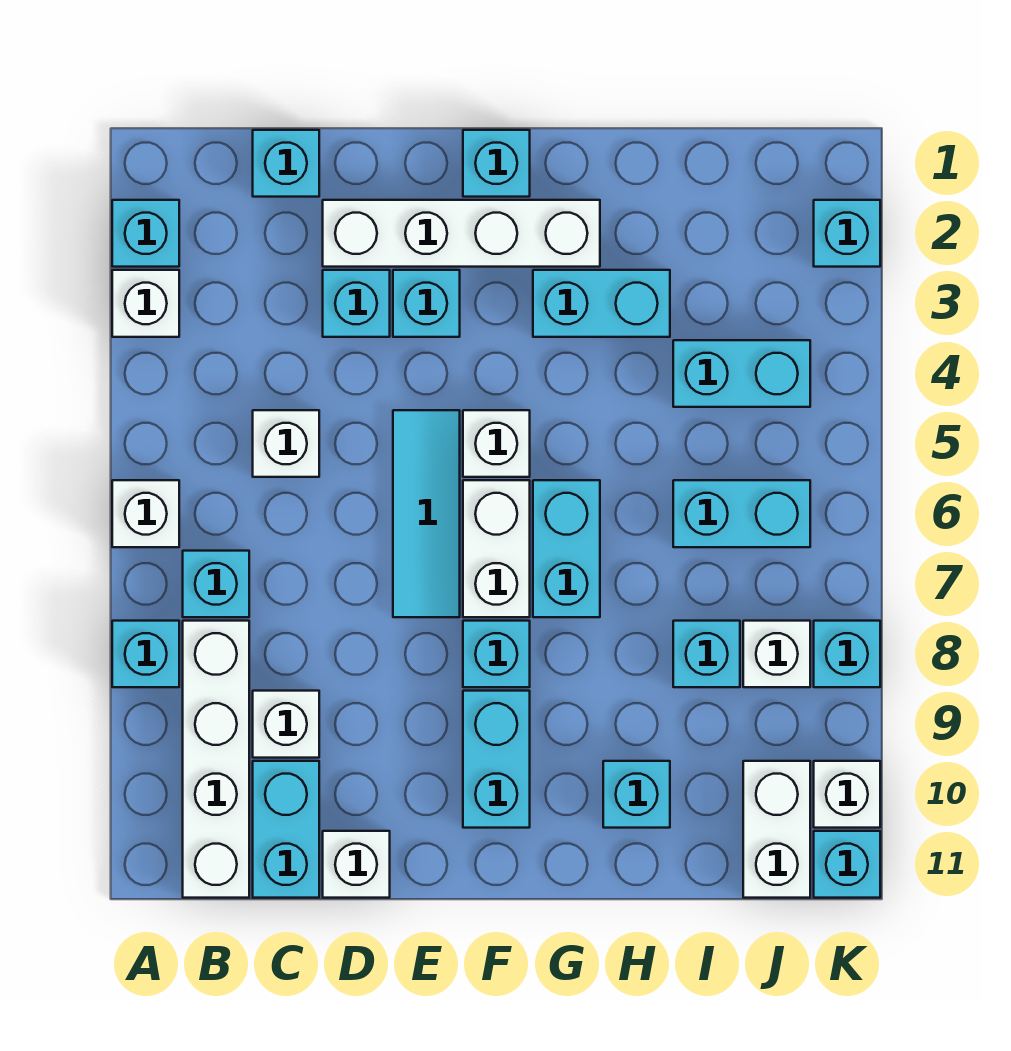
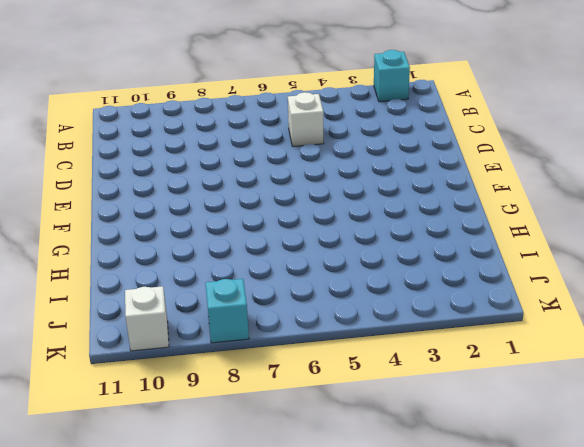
none -> white brick A3 level 1
none -> white brick A6 level 1
none -> cyan brick A8 level 1
none -> cyan brick B7 level 1

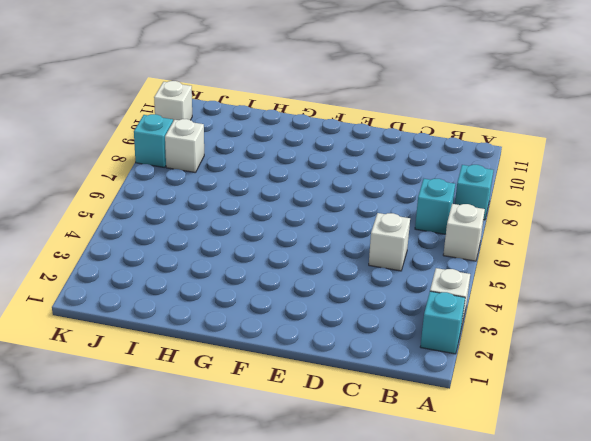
none -> white brick B8:B11 level 1
none -> cyan brick C1 level 1
none -> white brick C9 level 1
none -> cyan brick C10:C11 level 1

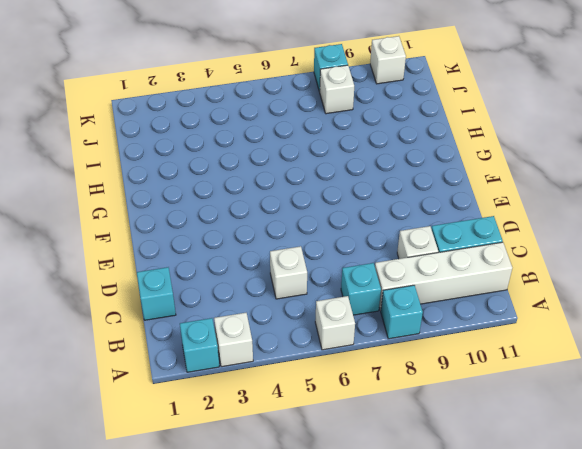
none -> white brick D2:G2 level 1
none -> cyan brick D3 level 1
none -> white brick D11 level 1
none -> cyan brick E3 level 1

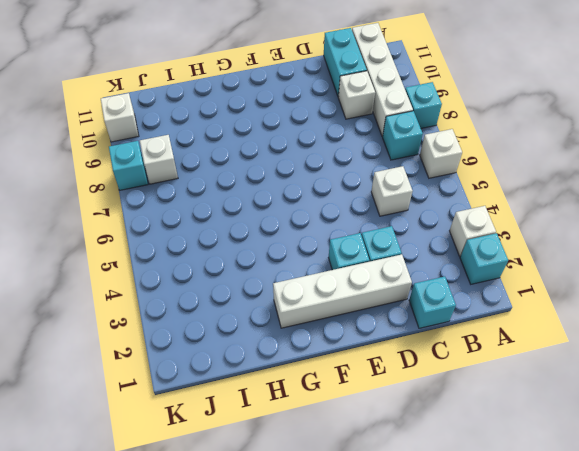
none -> white brick D11 level 1
none -> cyan tile E5:E7 level 1
none -> cyan brick F1 level 1
none -> white brick F5 level 1

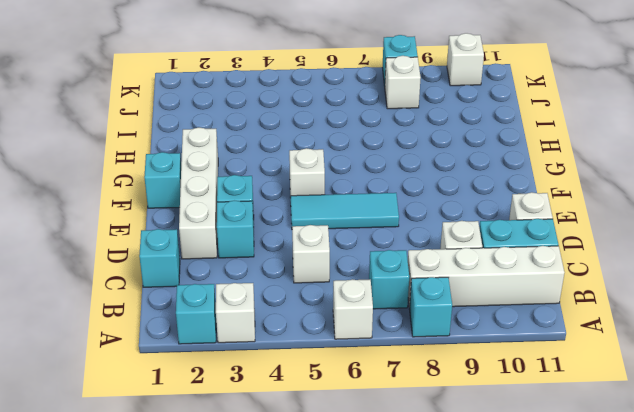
none -> white brick F6:F7 level 1
none -> cyan brick F8 level 1
none -> cyan brick F9:F10 level 1
none -> cyan brick G3:H3 level 1

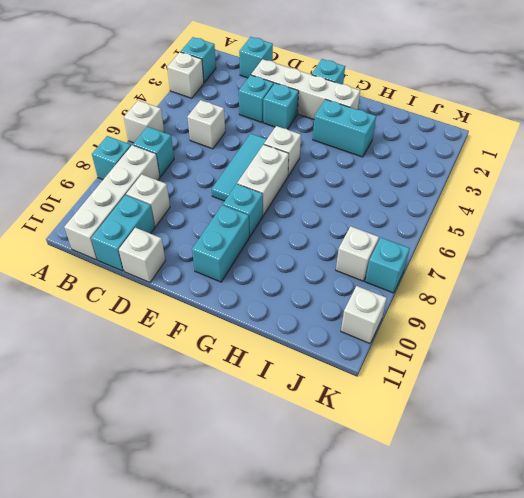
none -> cyan brick G6:G7 level 1
none -> cyan brick H10 level 1
none -> cyan brick I4:J4 level 1
none -> cyan brick I6:J6 level 1

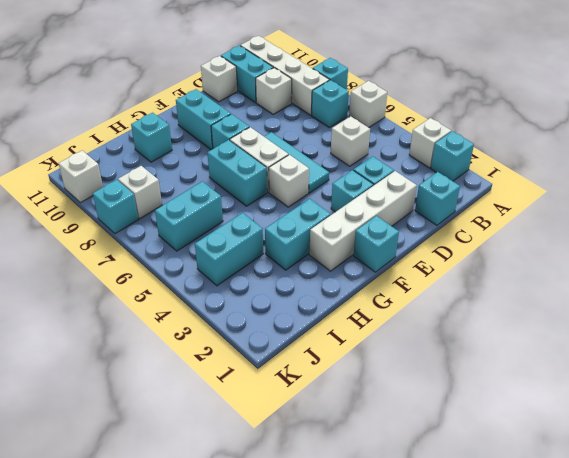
none -> cyan brick I8 level 1
none -> white brick J10:J11 level 1
none -> cyan brick K2 level 1
none -> cyan brick K11 level 1

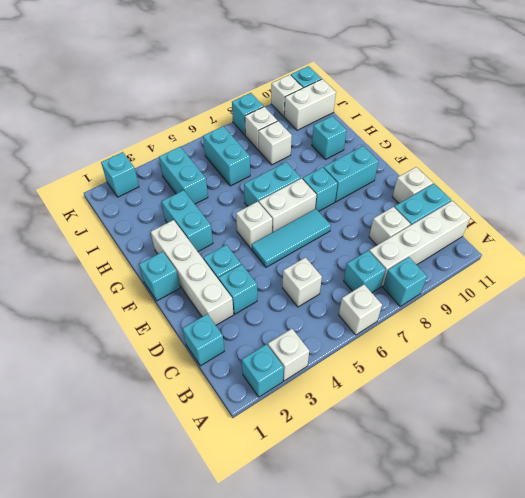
white brick I8 level 1 -> cyan brick I8 level 1

